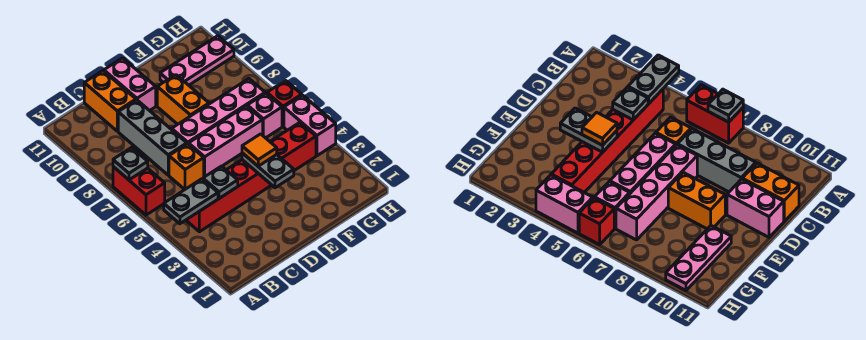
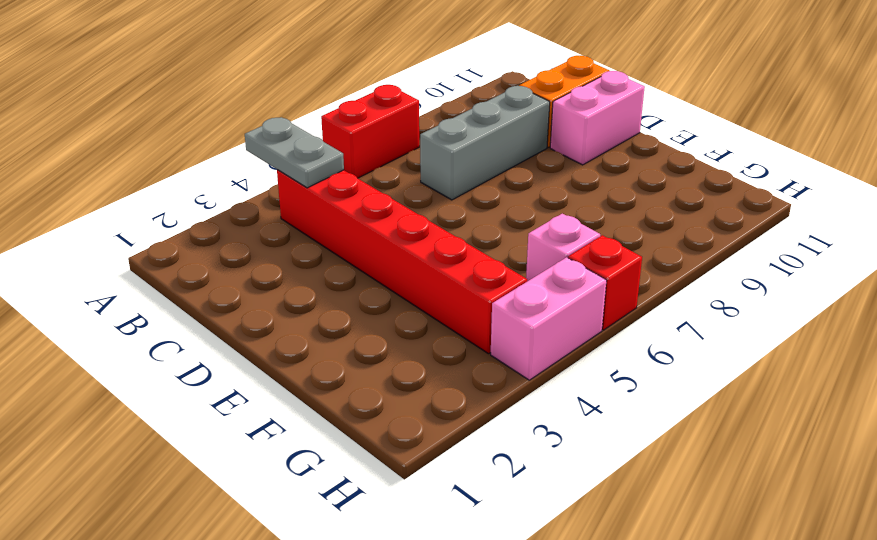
none -> orange brick C6 level 1
none -> pink brick D6:F6 level 1
none -> pink brick D7:G7 level 1

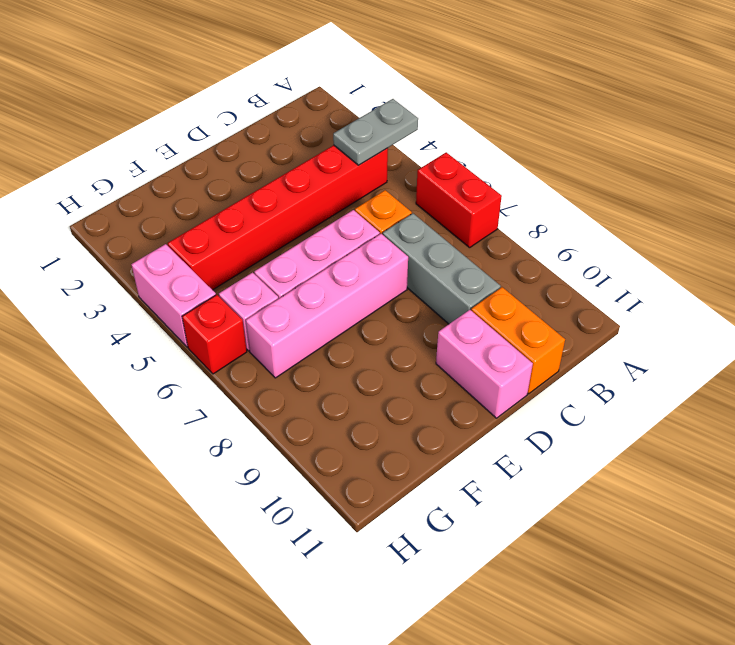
none -> orange brick E8:E9 level 1
none -> pink plate F10:H10 level 1
none -> grey plate A7 level 2

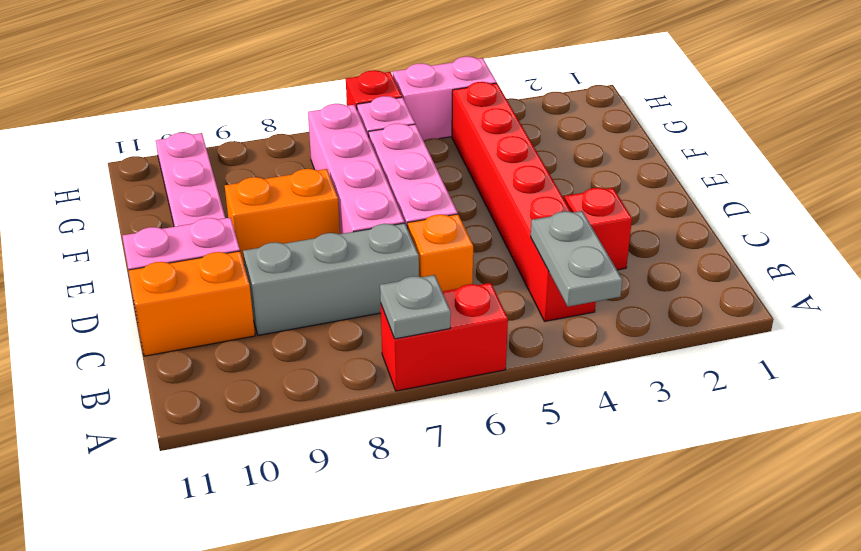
red brick C3 level 1 -> none
none -> grey plate C4 level 2
none -> grey plate E3:E4 level 2
none -> orange tile E4 level 3

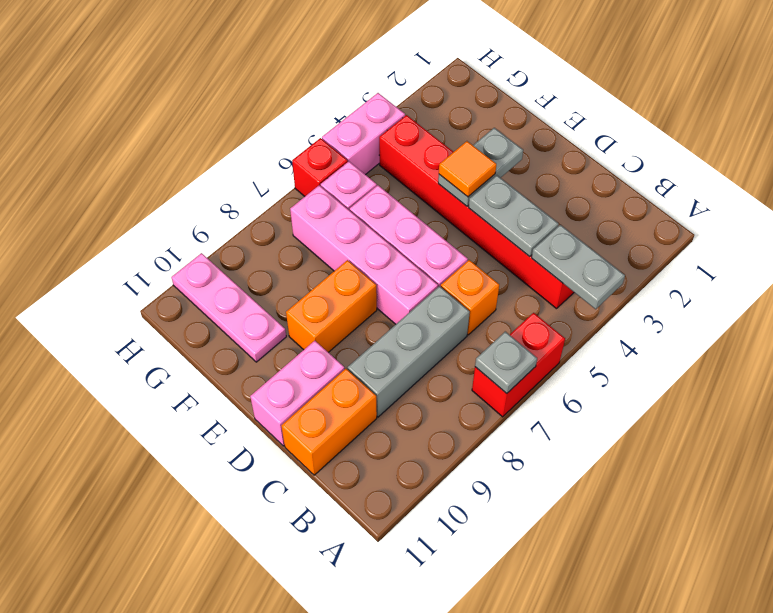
grey plate C4:D4 level 2 -> grey plate C4 level 2

